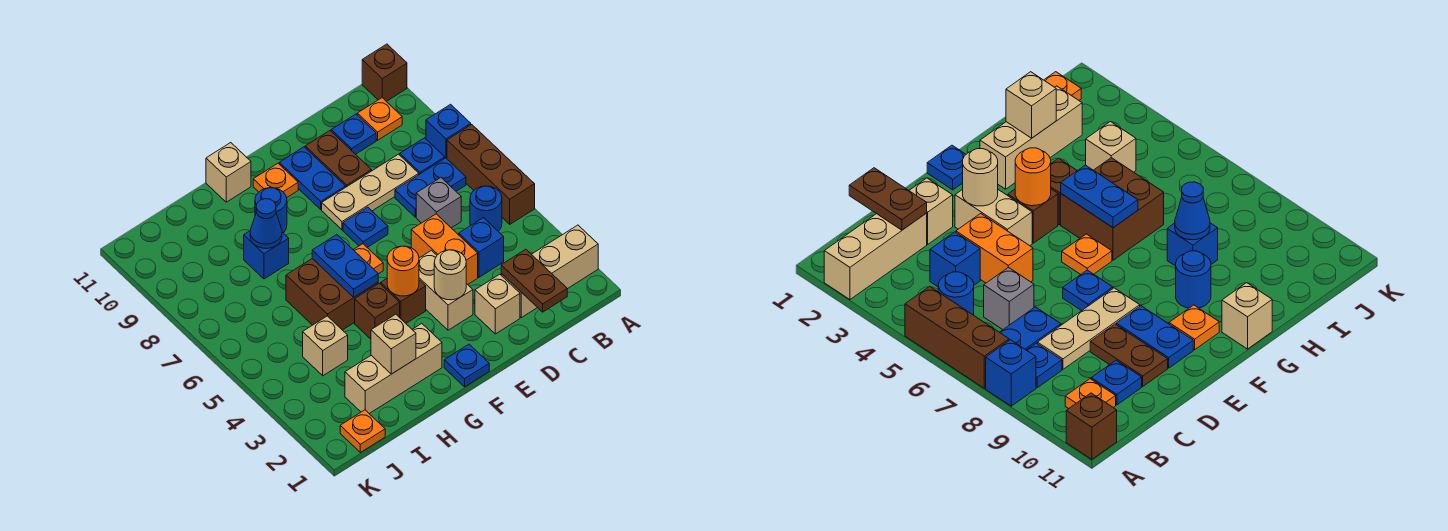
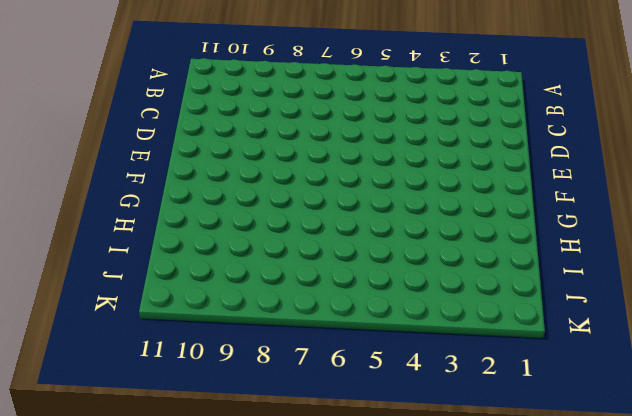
none -> tan brick A2:C2 level 1
none -> brown brick A5:A7 level 1
none -> blue brick A8 level 1
none -> brown brick A11 level 1

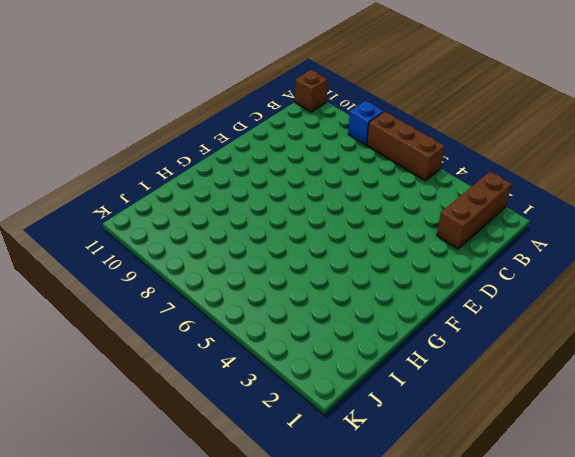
brown brick A2:C2 level 1 -> tan brick A2:C2 level 1
none -> blue round brick B5 level 1
none -> blue plate B7:C7 level 1
none -> blue plate B8 level 1
none -> orange plate B10 level 1

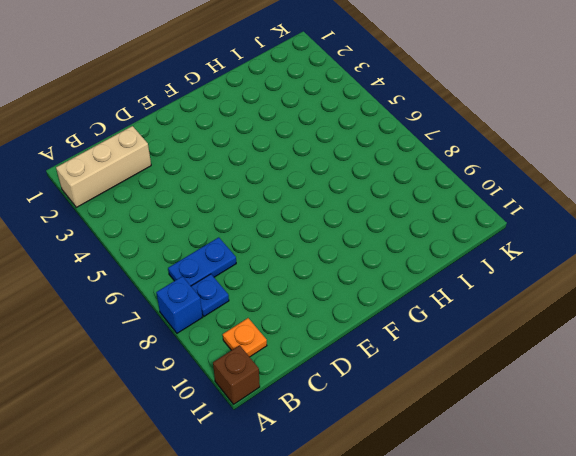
none -> brown brick A5:A7 level 1
none -> blue round brick B5 level 1
none -> blue brick C4 level 1
none -> grey brick C6 level 1

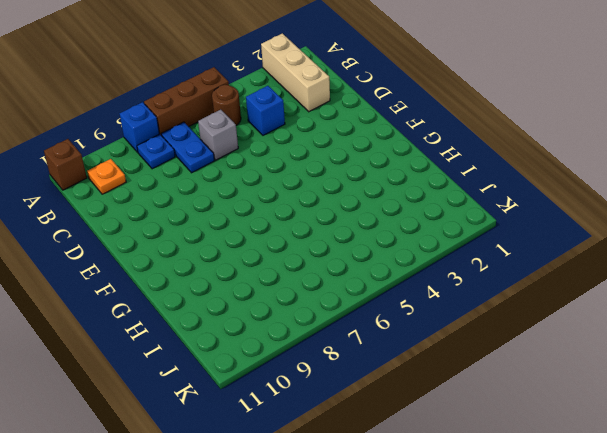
brown round brick B5 level 1 -> blue round brick B5 level 1
none -> tan plate C8:E8 level 1
none -> blue plate C10 level 1
none -> tan brick D2 level 1
none -> orange brick D4:D5 level 1

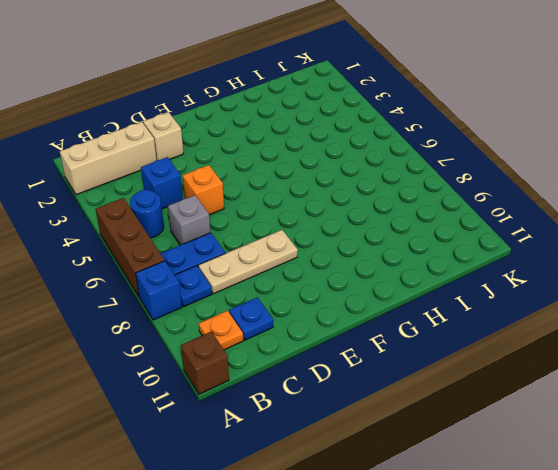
orange brick D5 level 1 -> orange brick D4:D5 level 1
none -> brown plate D9:D10 level 1
none -> tan brick E3:E4 level 1
none -> blue plate E7 level 1
none -> blue plate E9:E10 level 1

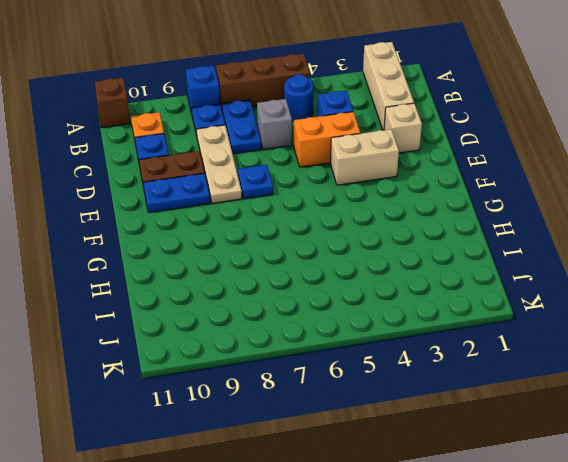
none -> blue plate F1 level 1
none -> brown brick F4 level 1
none -> orange plate F6 level 1
none -> orange plate F10 level 1

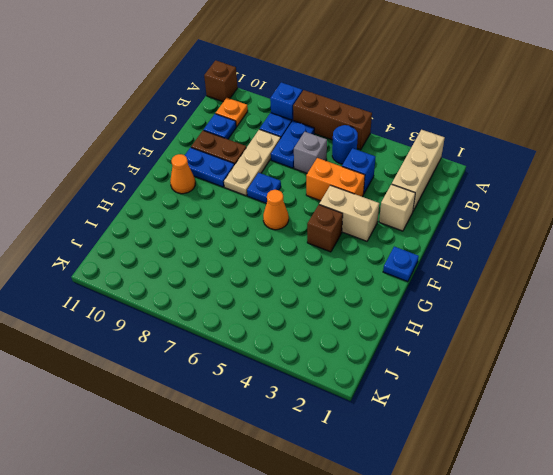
orange cone F6 level 1 -> orange plate F6 level 1
orange cone F10 level 1 -> orange plate F10 level 1
none -> tan brick G2:I2 level 1
none -> brown brick G4 level 1
none -> brown brick G5:H6 level 1
none -> blue round brick G9 level 1

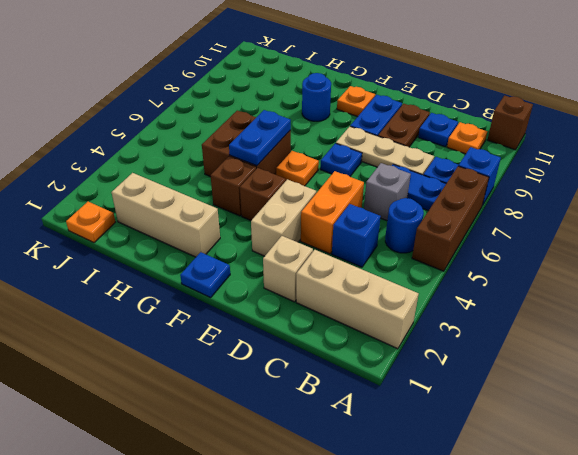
none -> tan brick G11 level 1
none -> blue brick H8 level 1
none -> tan brick I4 level 1
none -> brown plate C1:C2 level 2

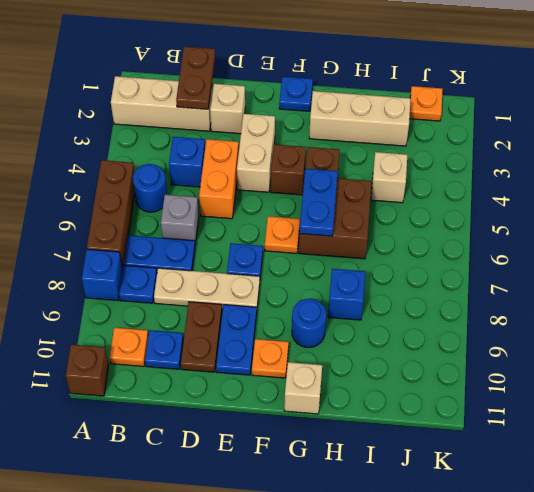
none -> tan round brick E3 level 2
none -> orange round brick F4 level 2
none -> tan brick H2 level 2
none -> blue cone H8 level 2

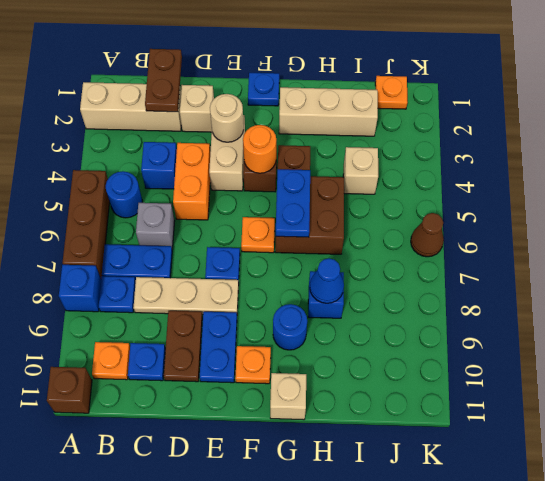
brown cone K6 level 1 -> none
none -> tan brick H2 level 2

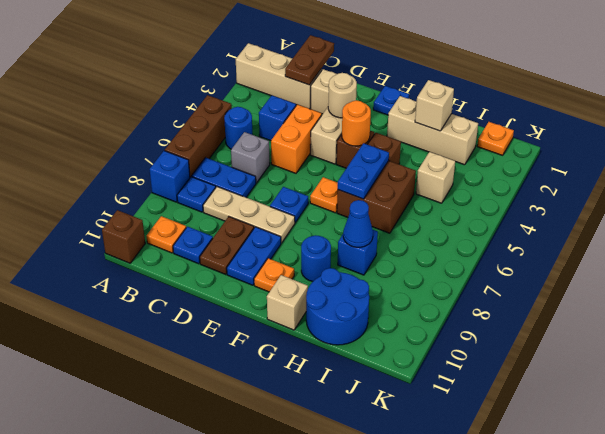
blue round brick H10:I11 level 1 -> none

